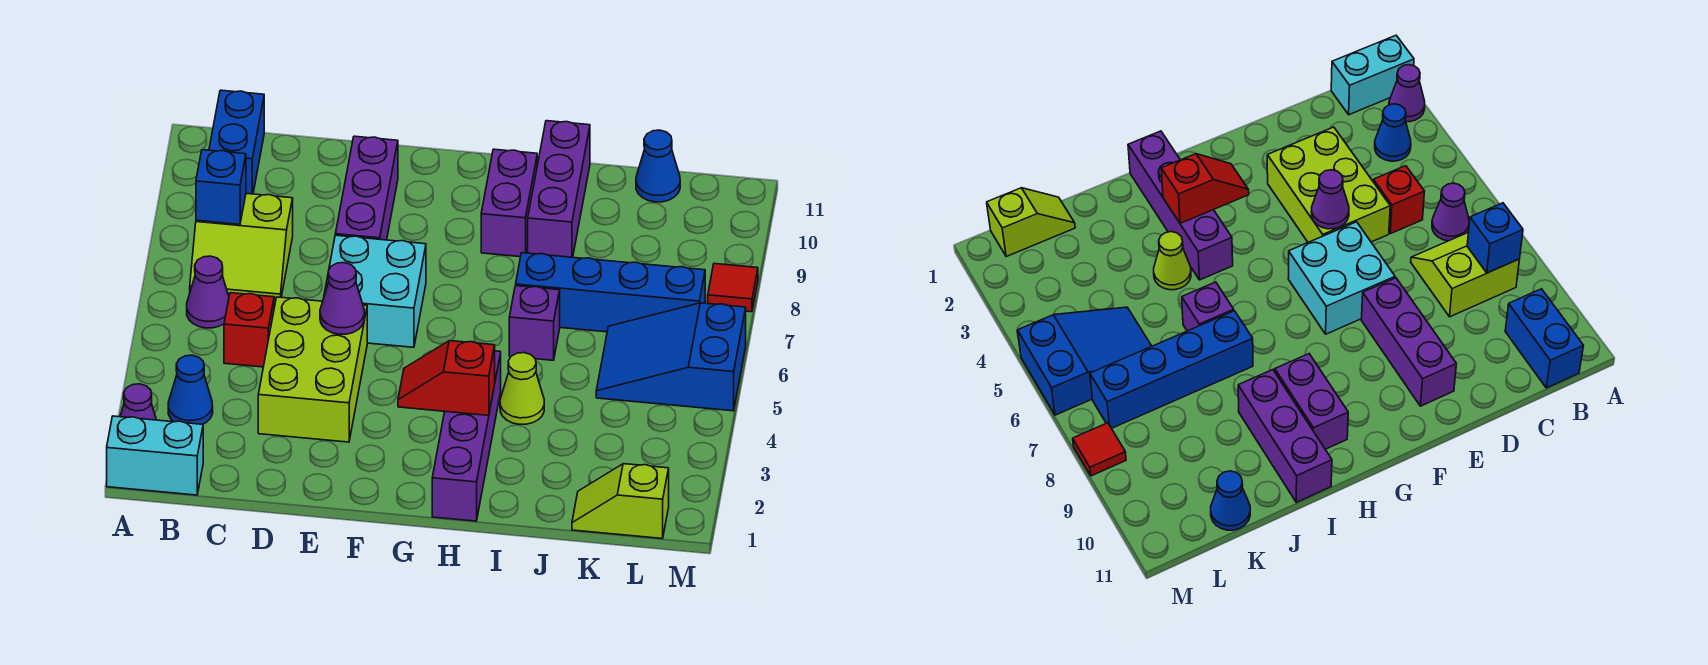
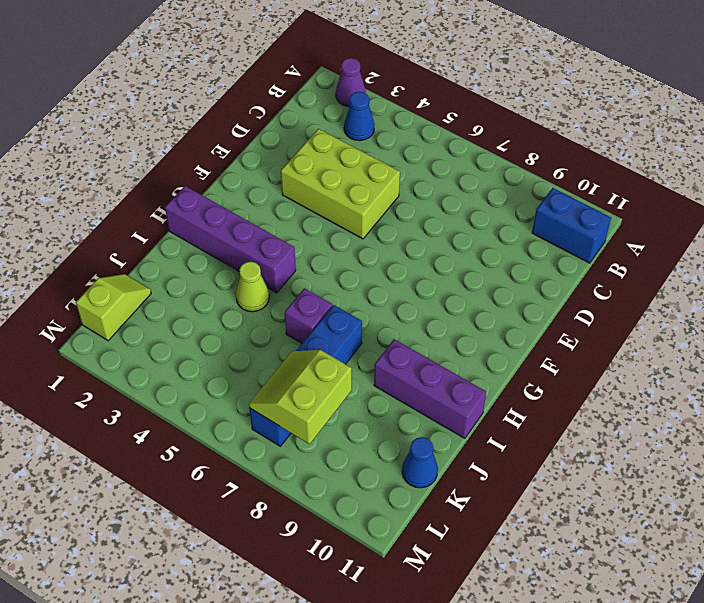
lime slope K7:L8 level 2 top 8 -> lime slope B7:C8 level 1 top 8
none -> cyan brick A1:B1 level 1
none -> purple cone B6 level 1
none -> red brick C5 level 1

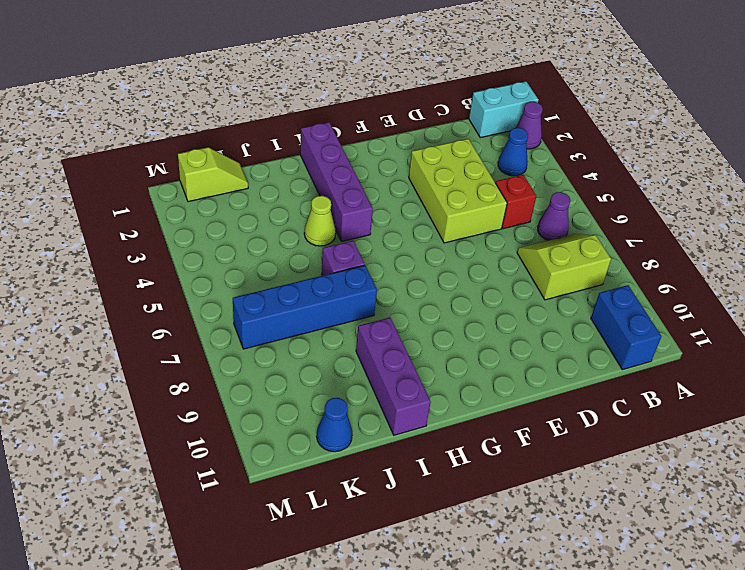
none -> cyan brick E6:F7 level 1
none -> purple brick E8:E10 level 1
none -> purple brick H9:H10 level 1

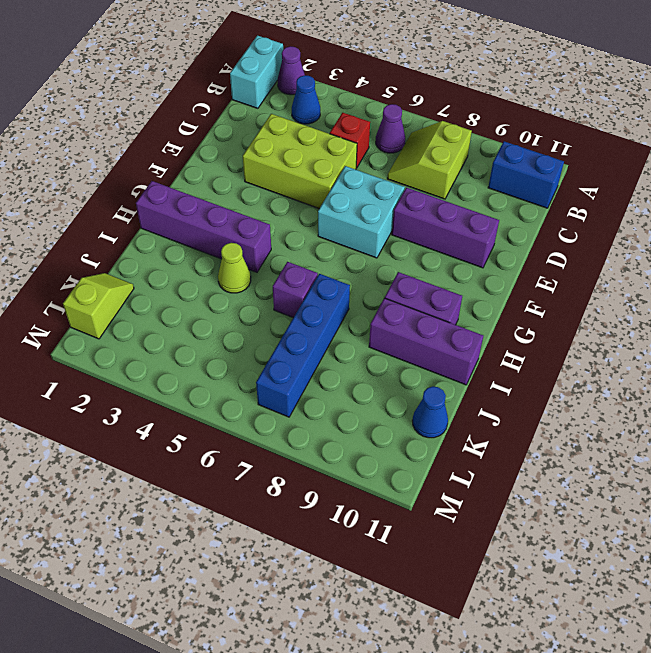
none -> blue slope K5:M6 level 1 top M
none -> red tile M8 level 1
none -> blue brick B8 level 2

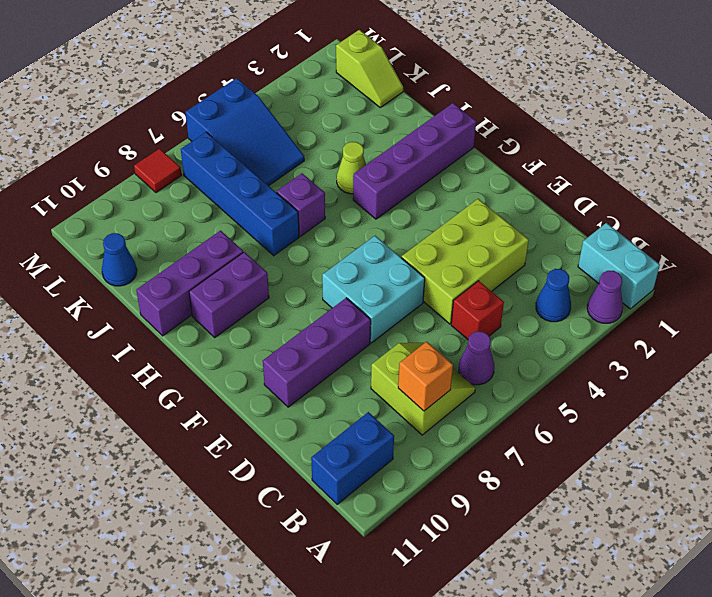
orange brick B8 level 2 -> blue brick B8 level 2
none -> purple cone E5 level 2
none -> red slope G3:H3 level 2 top H

